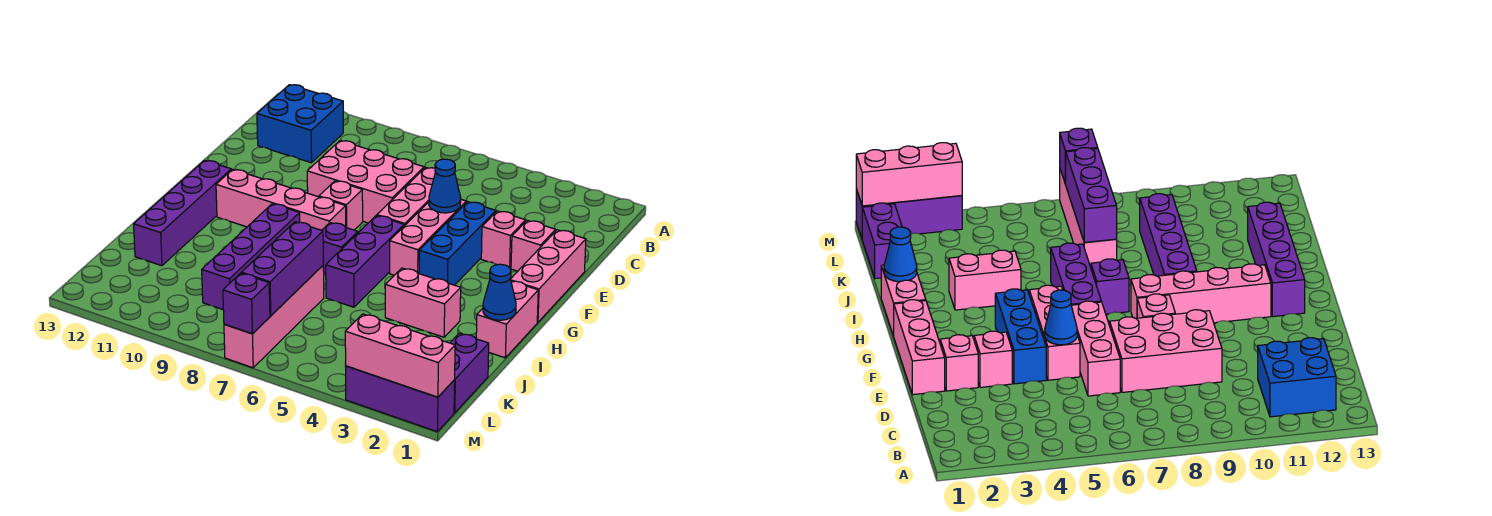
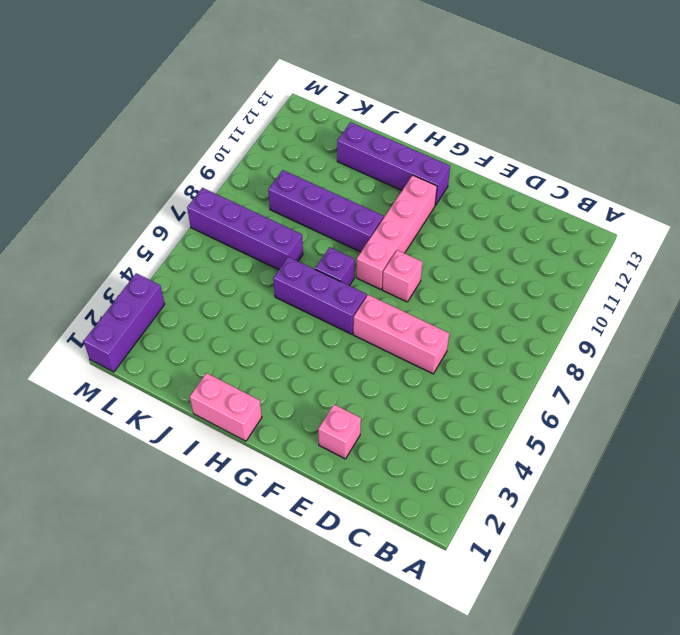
purple brick J7:M7 level 1 -> pink brick J7:M7 level 1
none -> blue brick B11:C12 level 1
none -> pink brick D7:E9 level 1
none -> pink brick E1:G1 level 1

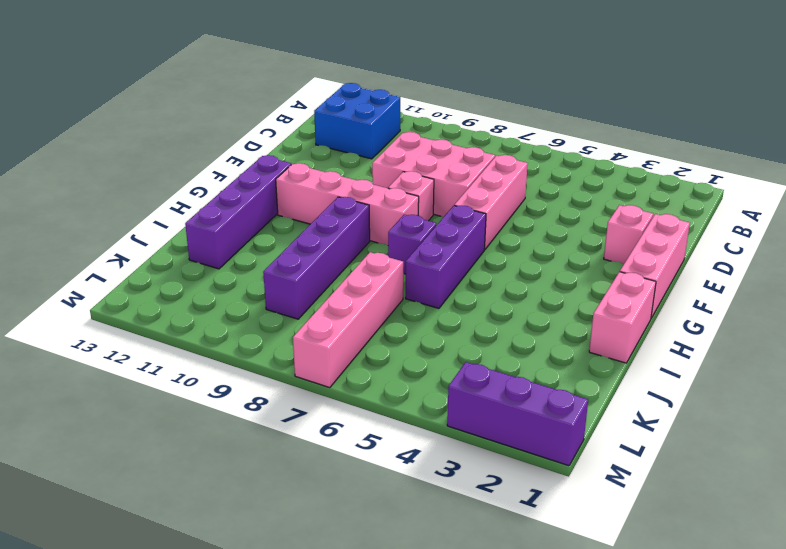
none -> pink brick E3 level 1
none -> blue brick E4:G4 level 1
none -> pink brick E5:G5 level 1

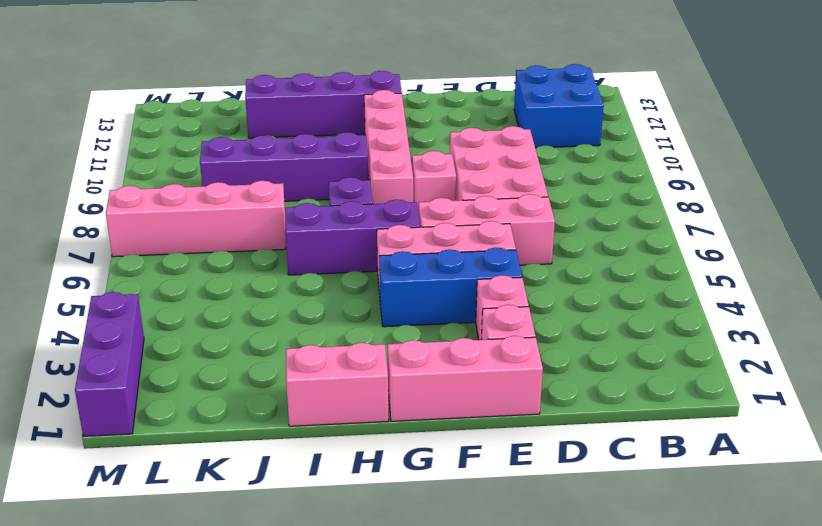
none -> pink brick I3:I4 level 1
none -> purple brick K1:L1 level 1
none -> blue cone E5 level 2

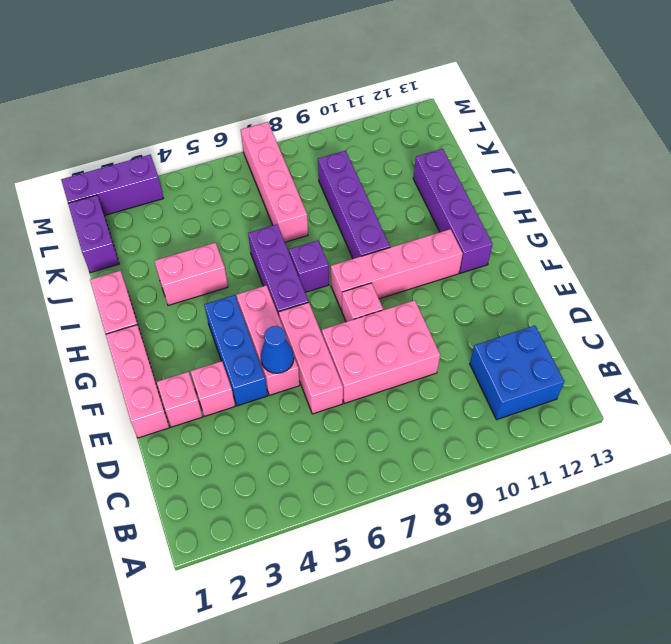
none -> blue cone I1 level 2
none -> purple brick J7:L7 level 2
none -> pink brick M1:M3 level 2

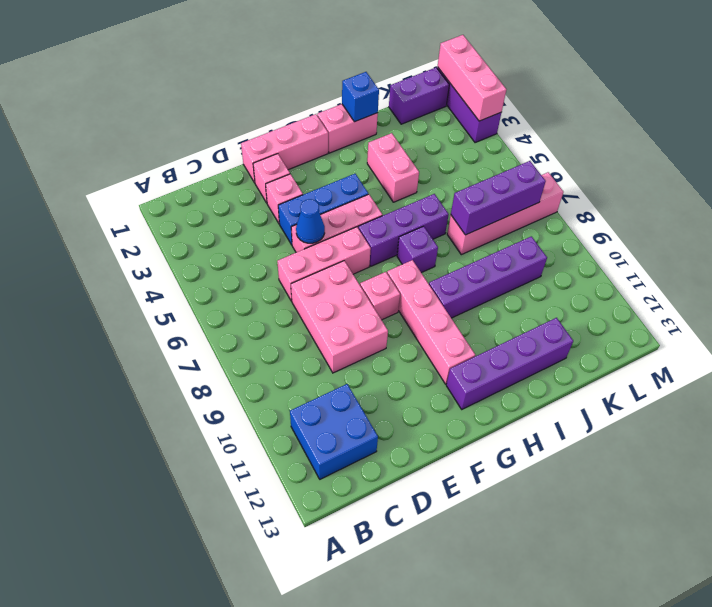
blue brick I1 level 2 -> blue cone I1 level 2
none -> purple brick M7 level 2

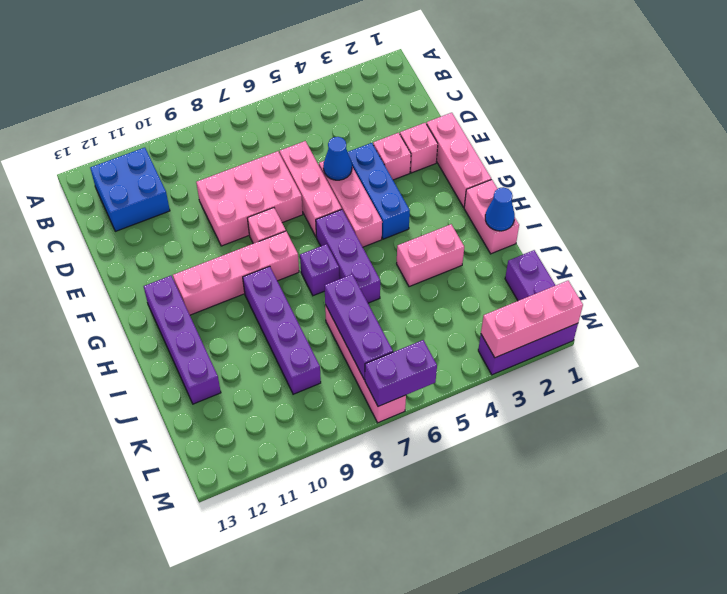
purple brick M6:M7 level 2 -> purple brick M7 level 2

